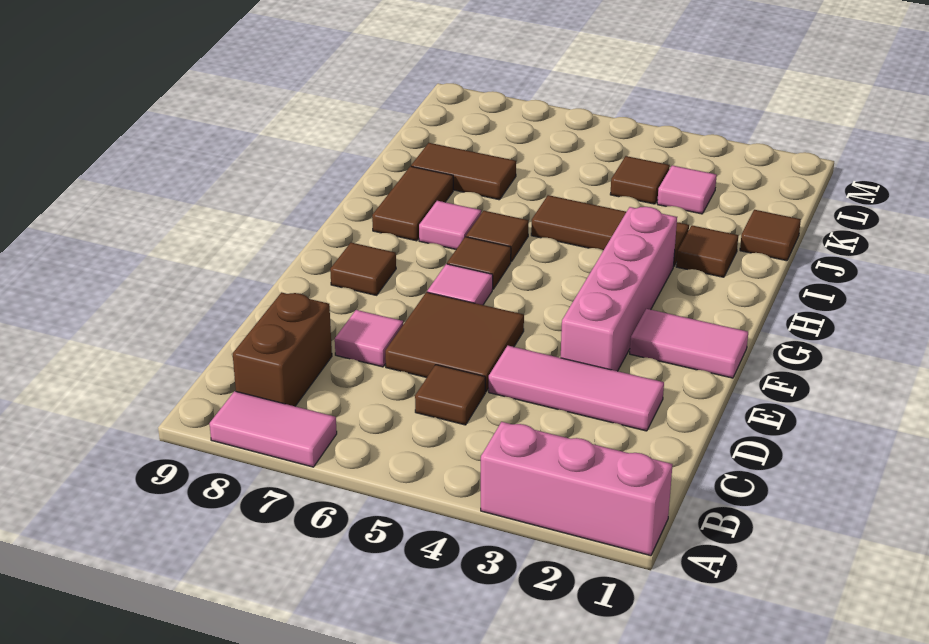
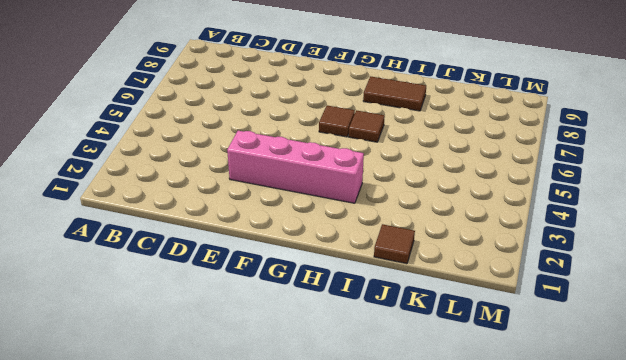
none -> pink brick A1:A3 level 1
none -> pink tile A7:A8 level 1
none -> brown brick B8:C8 level 1

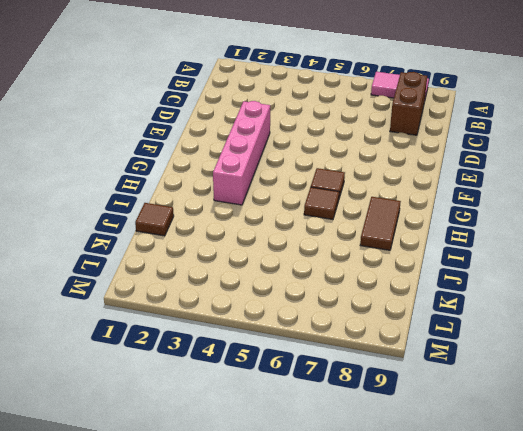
none -> pink brick A1:A3 level 1
none -> brown tile C5 level 1
none -> pink tile D2:D4 level 1

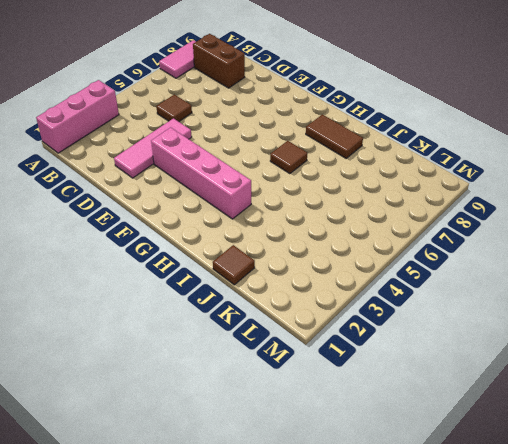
none -> brown tile D5:E6 level 1
none -> pink tile D7 level 1
none -> pink tile F1:F2 level 1

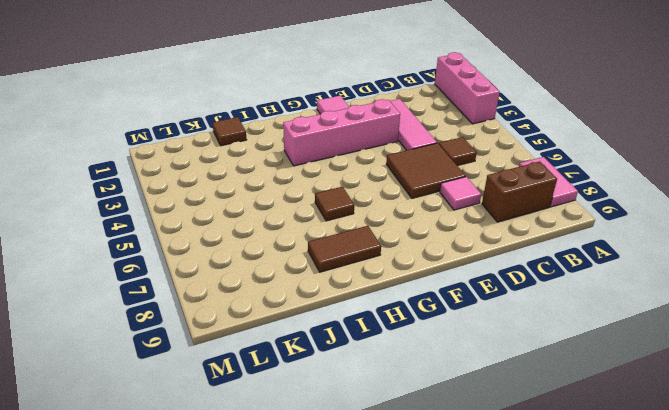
none -> pink tile F6 level 1
none -> brown tile F8 level 1
none -> brown tile G6 level 1

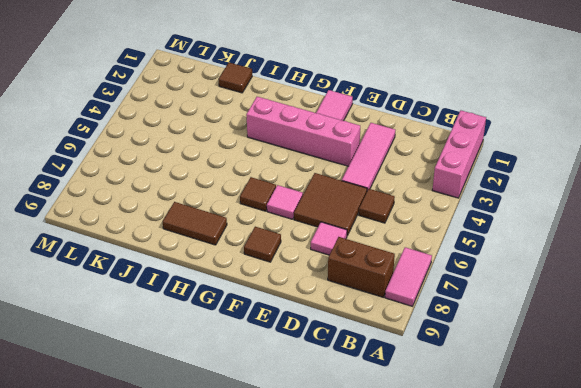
none -> brown tile H6 level 1
none -> pink tile H7 level 1
none -> brown tile I2 level 1

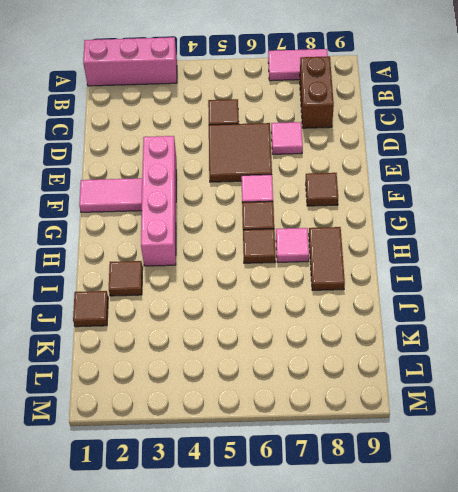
none -> pink tile D2:D4 level 1
none -> brown tile I3:I5 level 1
none -> brown tile J7:J8 level 1

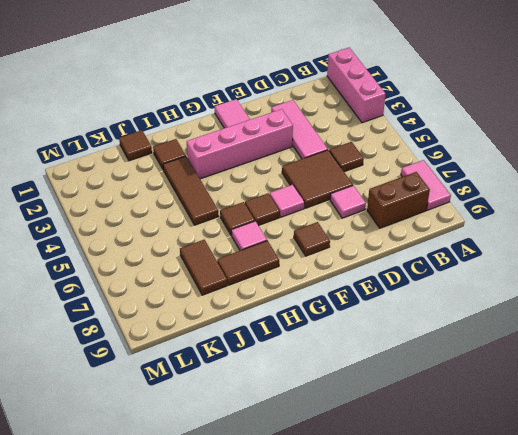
none -> pink tile K3 level 1
none -> brown tile K4 level 1

